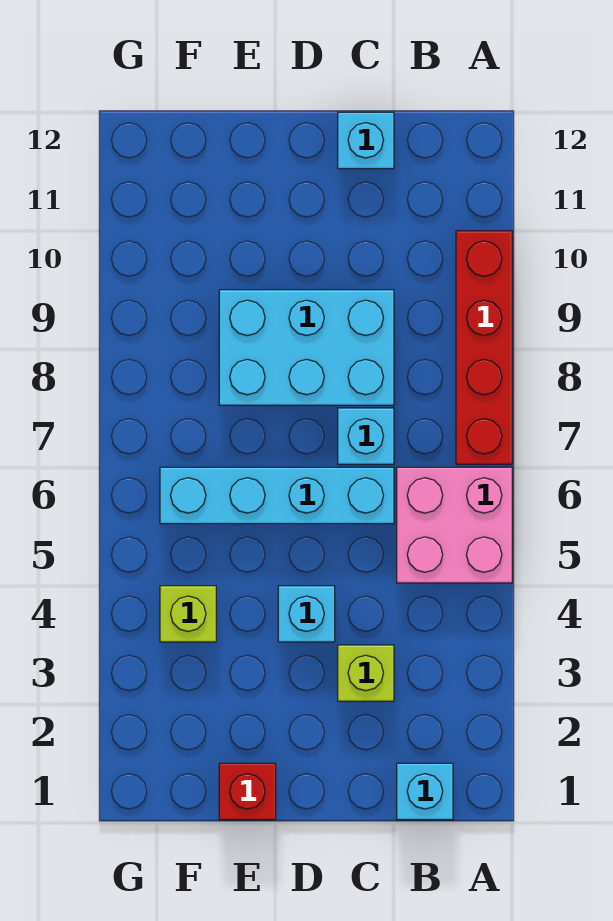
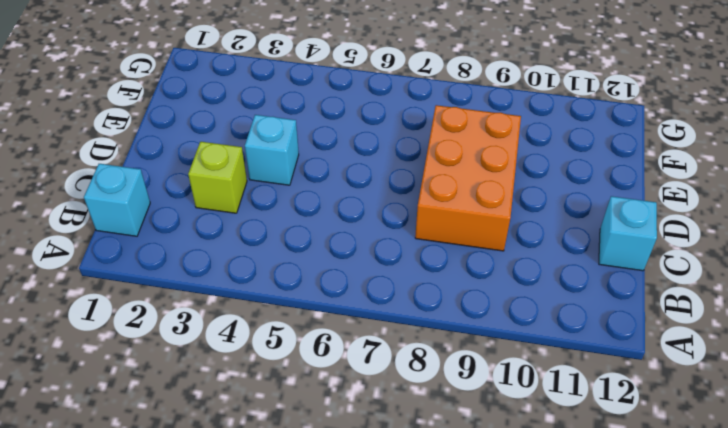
orange brick C8:E9 level 1 -> cyan brick C8:E9 level 1
none -> pink brick A5:B6 level 1
none -> red brick A7:A10 level 1

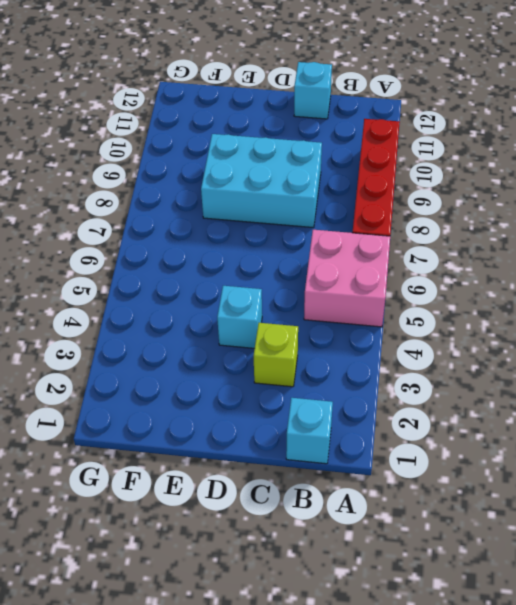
none -> cyan brick C6:F6 level 1
none -> cyan brick C7 level 1

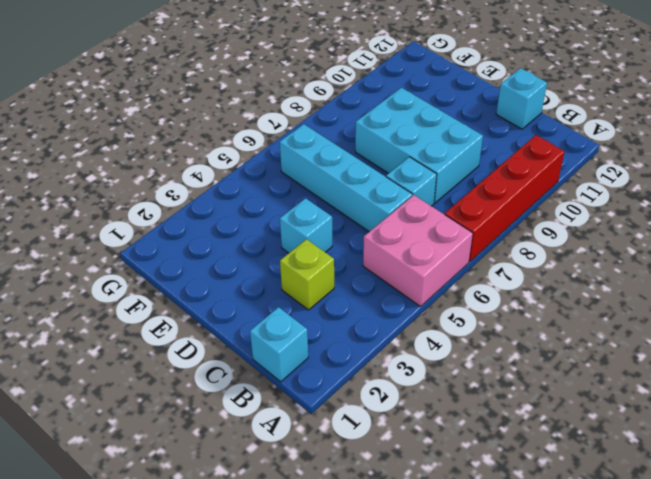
none -> red brick E1 level 1
none -> lime brick F4 level 1

